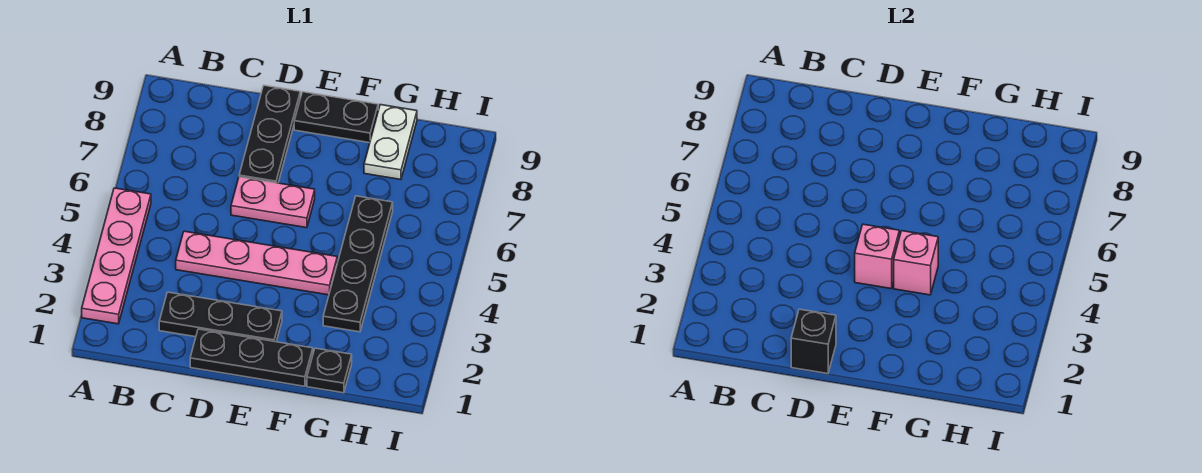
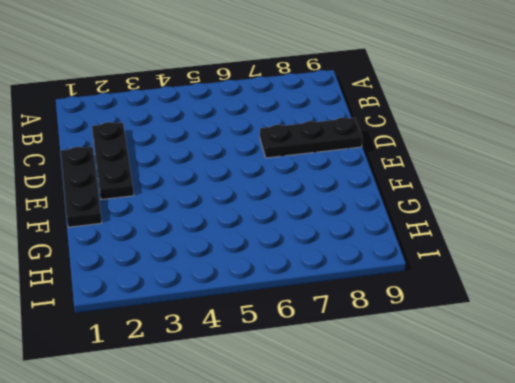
none -> pink plate A2:A5 level 1
none -> pink plate C4:F4 level 1
none -> pink plate D6:E6 level 1

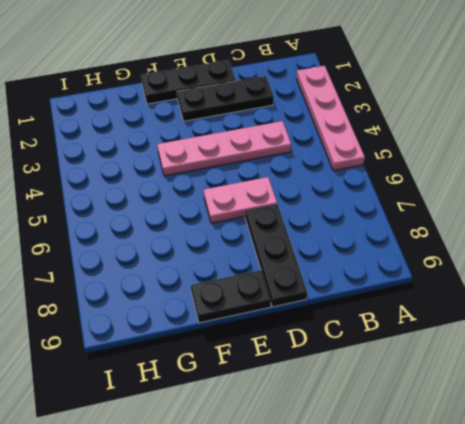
none -> black plate G1 level 1
none -> black plate G3:G6 level 1
none -> white plate G8:G9 level 1

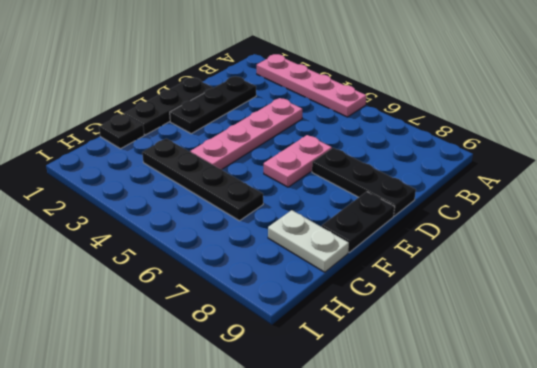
none -> black brick D1 level 2
none -> pink brick E4 level 2
none -> pink brick F4 level 2

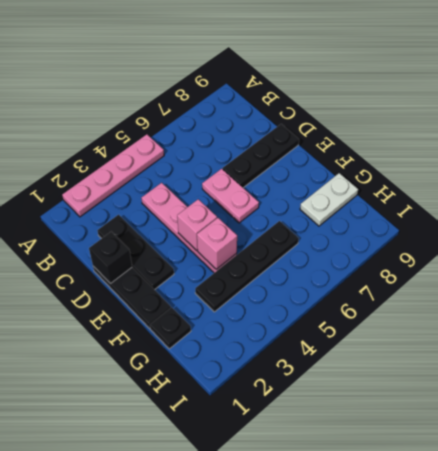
none -> black plate E9:F9 level 1

